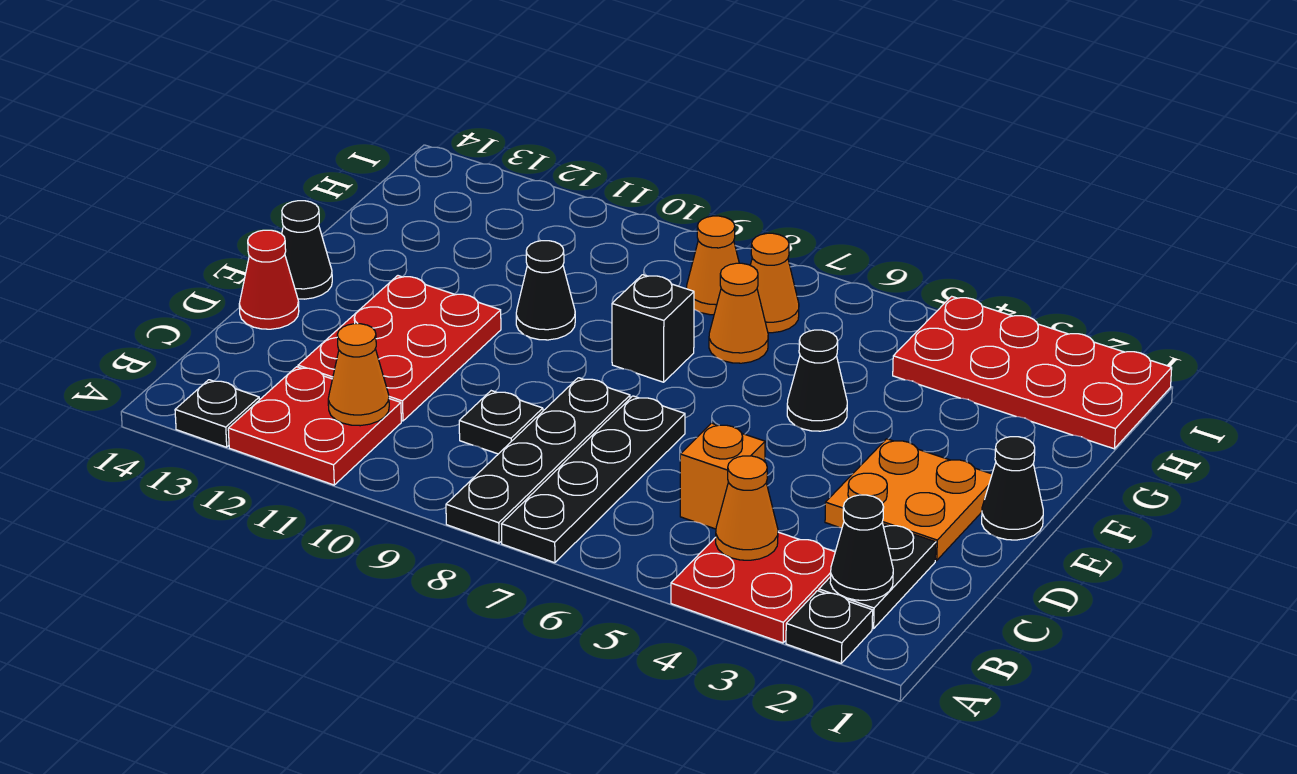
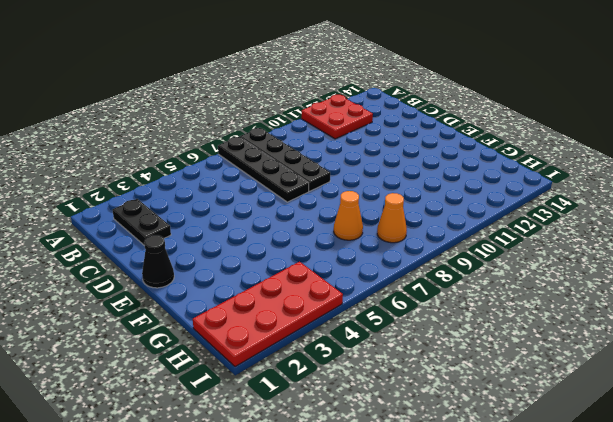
none -> black plate A2 level 1
none -> red plate A3:B4 level 1
none -> black plate A13 level 1

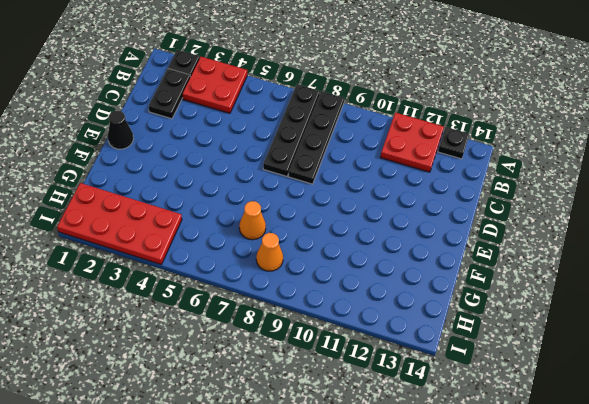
none -> orange brick C5 level 1
none -> black plate C9 level 1
none -> red plate C11:E12 level 1

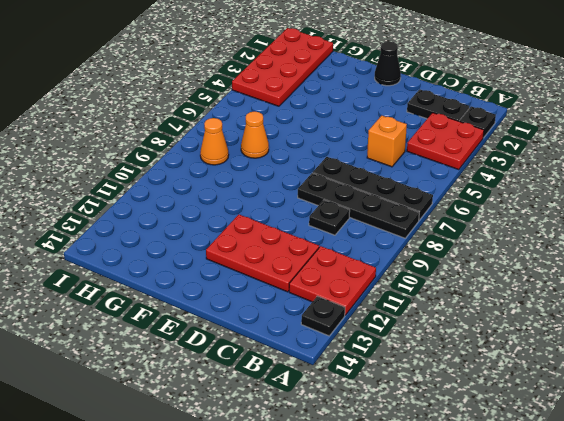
none -> orange plate D2:E3 level 1
none -> red cone D14 level 1
none -> black cone E14 level 1

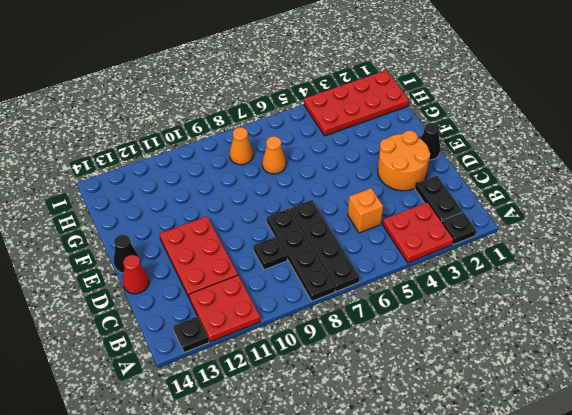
orange round brick D2:E3 level 1 -> orange plate D2:E3 level 1
none -> black cone F5 level 1
none -> black brick F8 level 1
none -> black cone F10 level 1

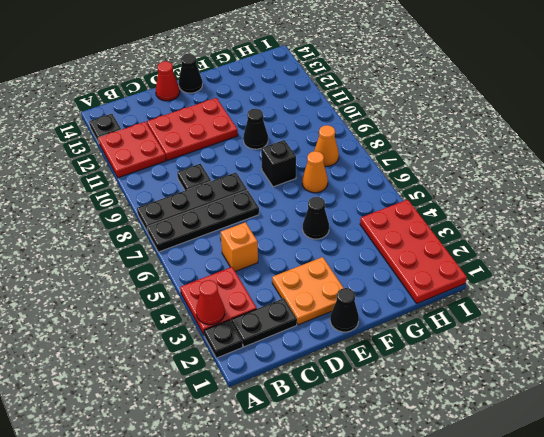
red cone A3 level 2 -> none
none -> orange cone H7 level 1
none -> black cone B2 level 2
none -> orange cone B4 level 2

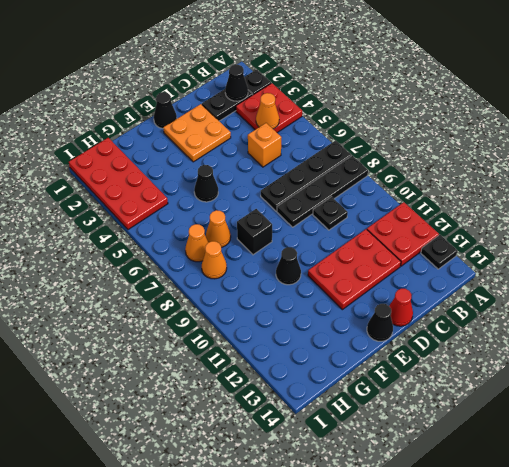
none -> orange cone B11 level 2

